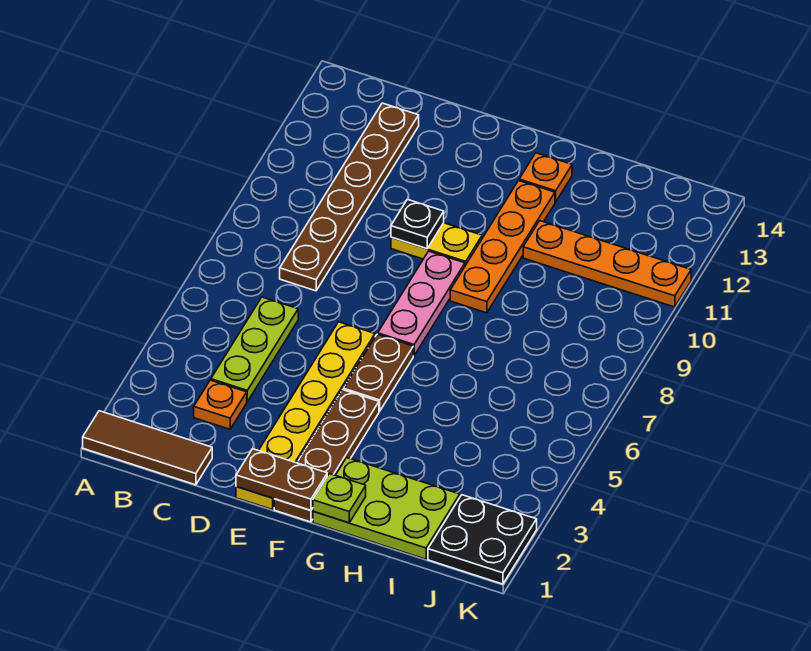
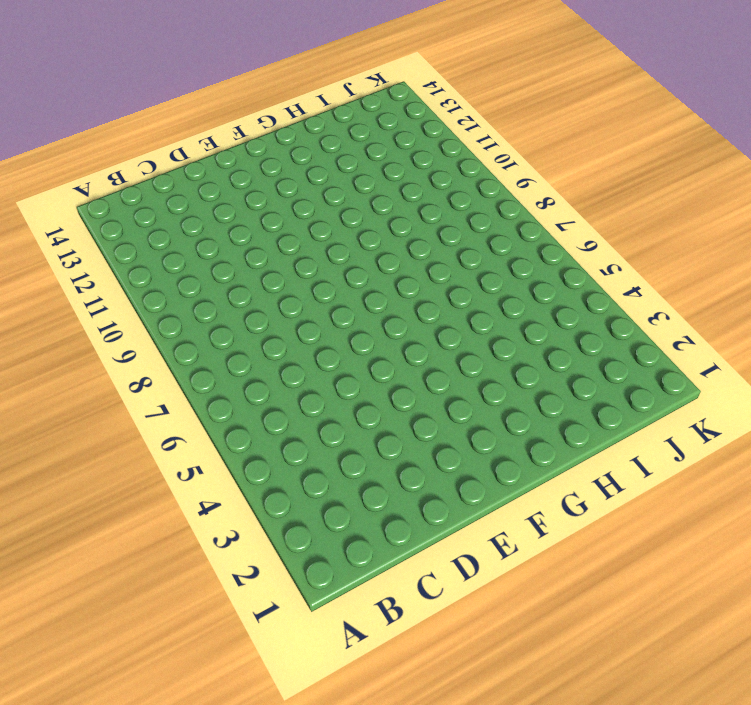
none -> brown tile A1:C1 level 1
none -> orange plate C3 level 1
none -> lime plate C4:C6 level 1

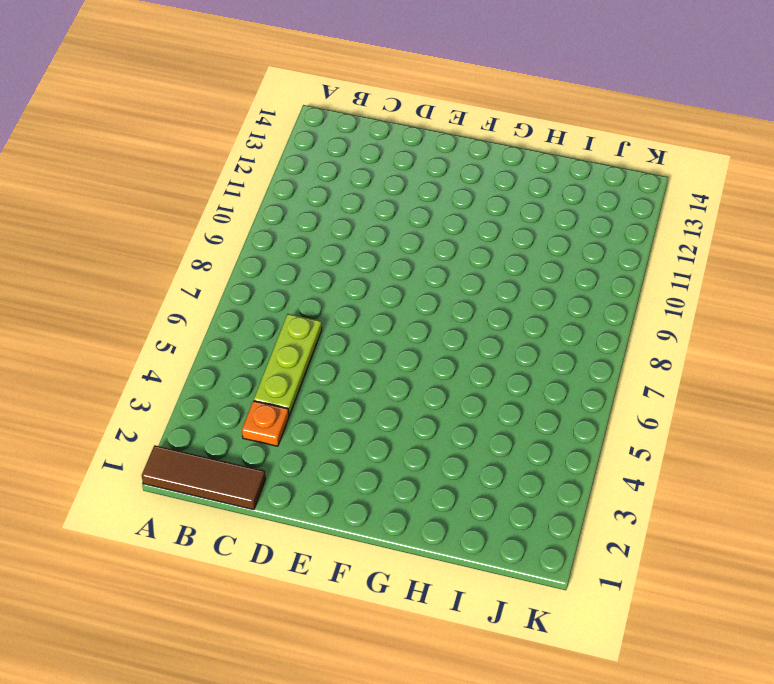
none -> brown plate C8:C13 level 1
none -> yellow plate E1:E6 level 1
none -> yellow plate E10:F10 level 1

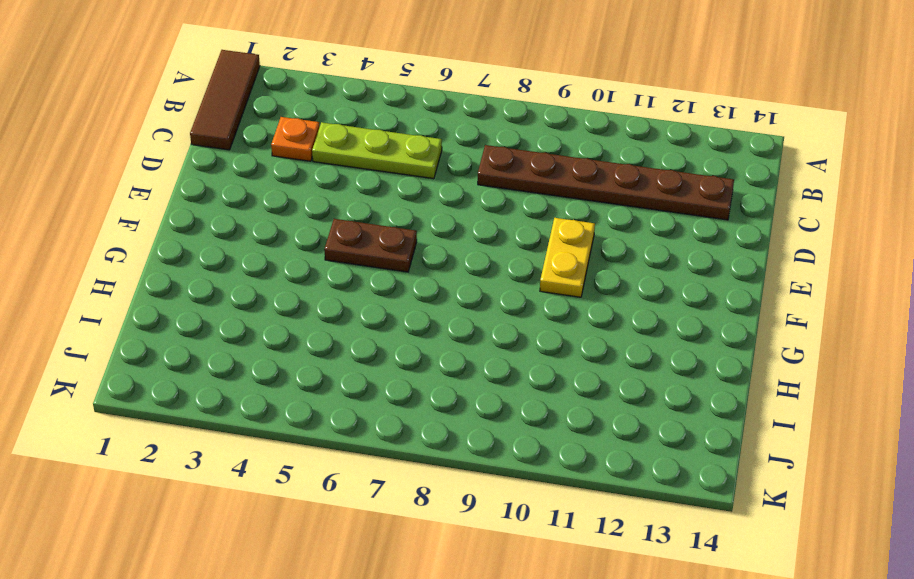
none -> yellow plate E1:E6 level 1
none -> brown plate F1:F4 level 1
none -> pink plate F7:F9 level 1

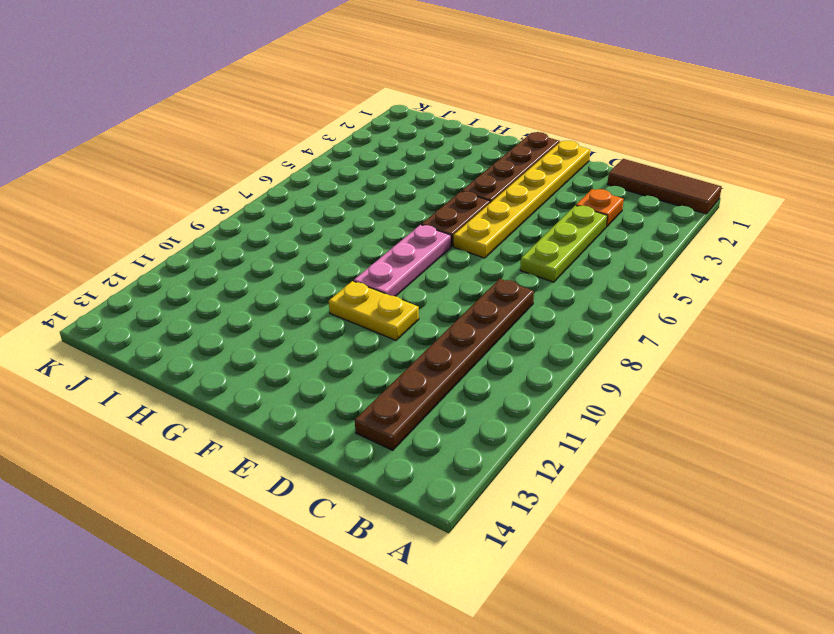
none -> lime plate G1:I2 level 1
none -> orange plate G9:G12 level 1
none -> orange plate G13 level 1

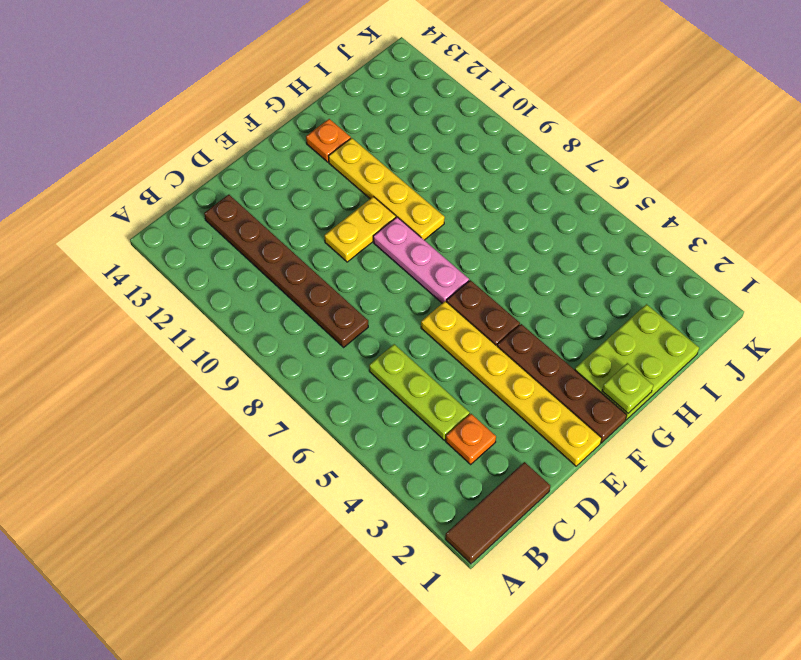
yellow plate G9:G12 level 1 -> orange plate G9:G12 level 1
none -> orange plate H11:K11 level 1
none -> black plate J1:K2 level 1
none -> brown plate E1:F1 level 2

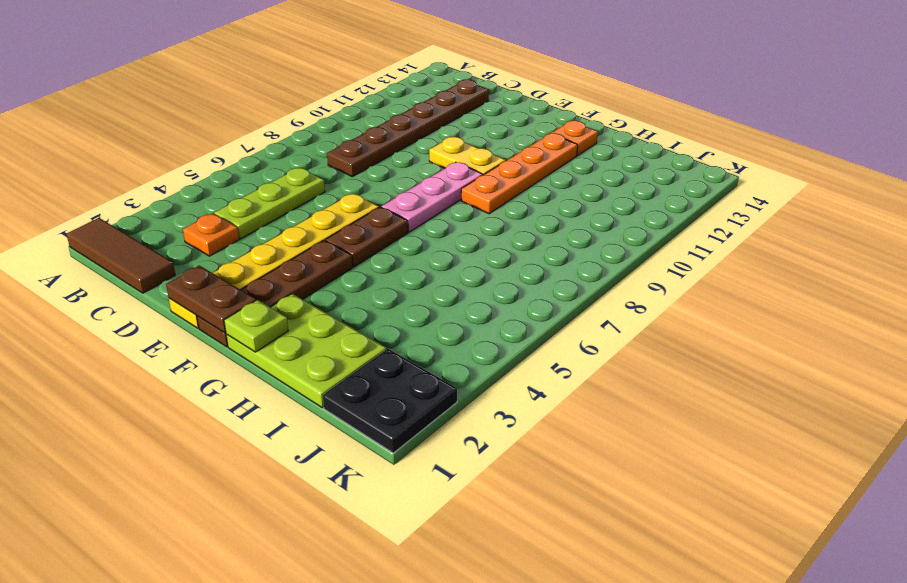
none -> orange plate H11:K11 level 1
none -> black plate E10 level 2

